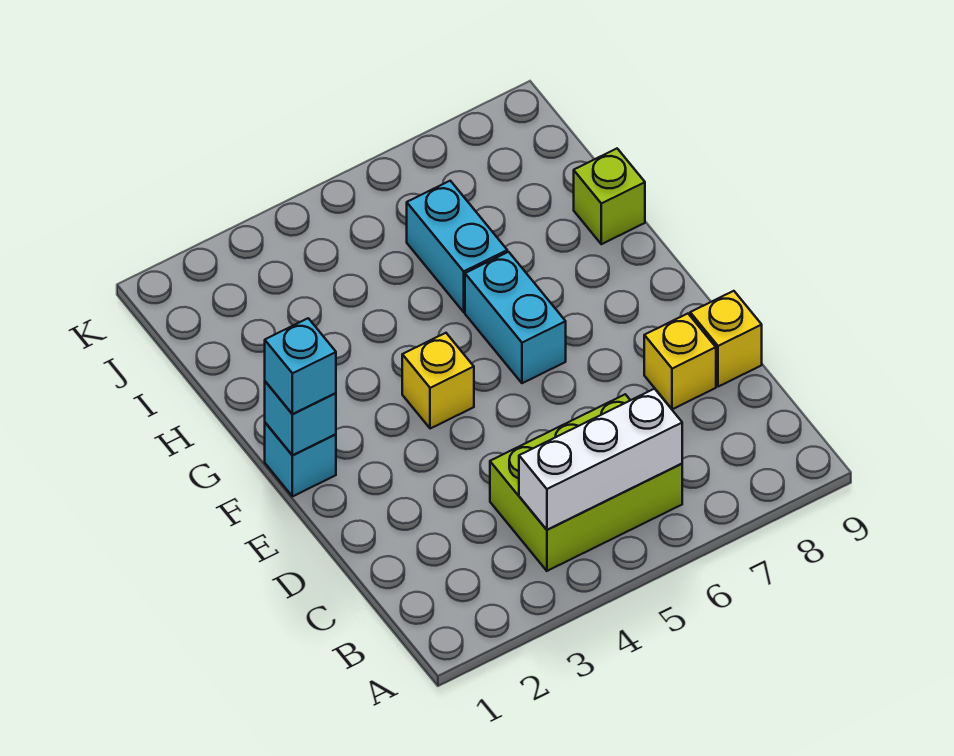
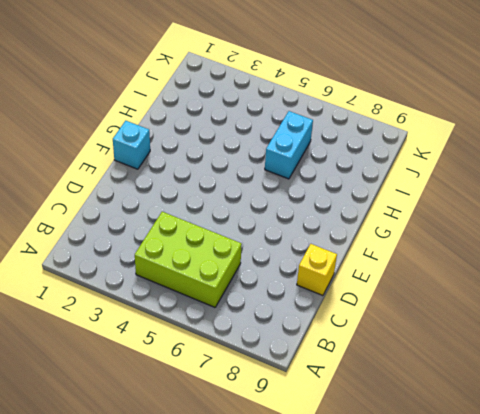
none -> yellow brick D8 level 1
none -> yellow brick F4 level 1

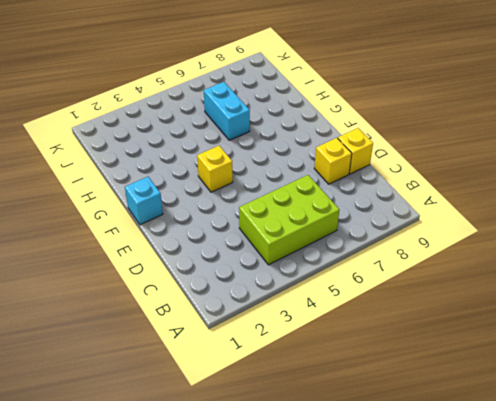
none -> cyan brick F6:G6 level 1
none -> lime brick H9 level 1

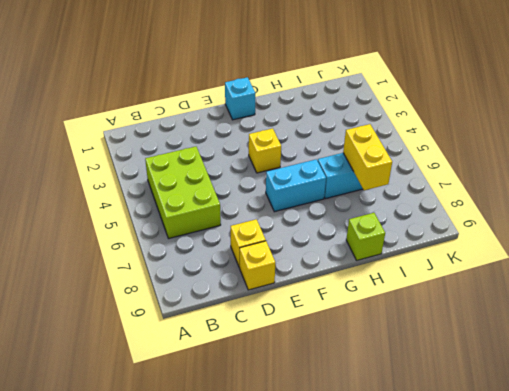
yellow brick I6:I7 level 2 -> none
none -> white brick B4:B6 level 2
none -> cyan brick F1 level 2

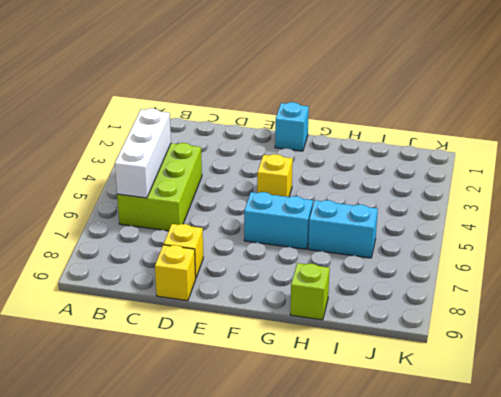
none -> cyan brick F1 level 2
none -> cyan brick F1 level 3

